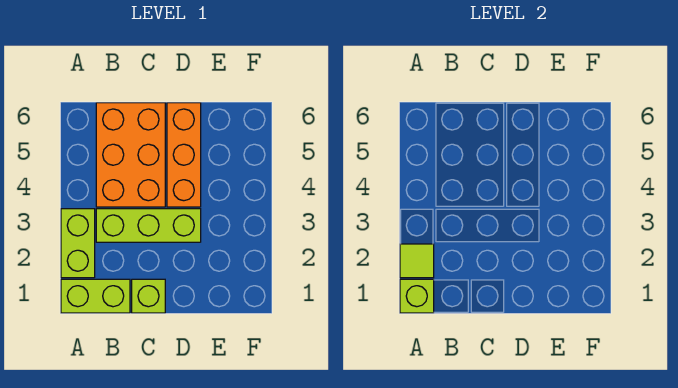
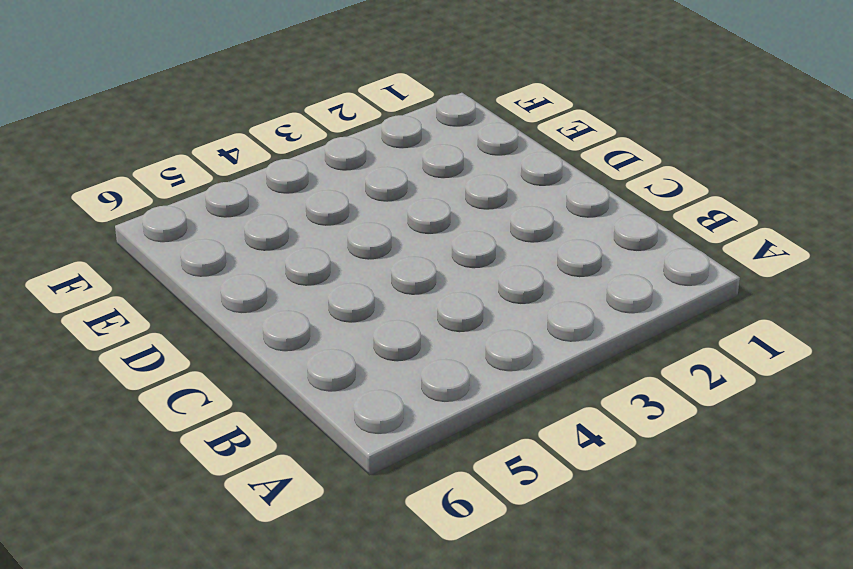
none -> lime brick A1:B1 level 1
none -> lime brick A2:A3 level 1

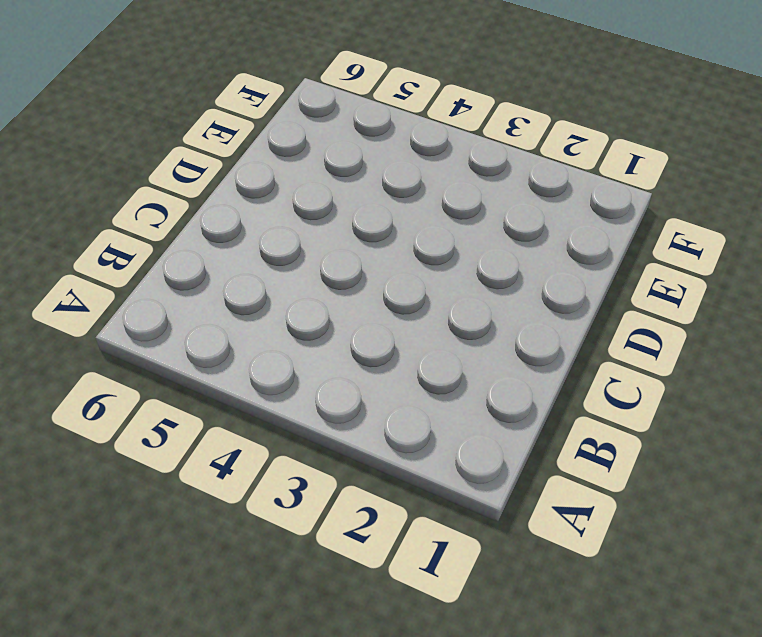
none -> lime brick A1:B1 level 1
none -> lime brick A2:A3 level 1

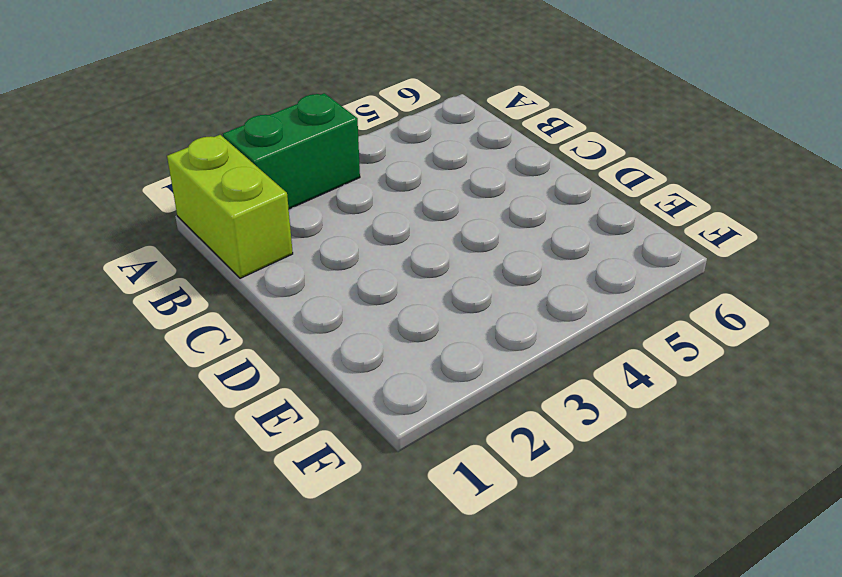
green brick A2:A3 level 1 -> lime brick A2:A3 level 1
none -> lime brick B3:D3 level 1
none -> orange brick B4:C6 level 1

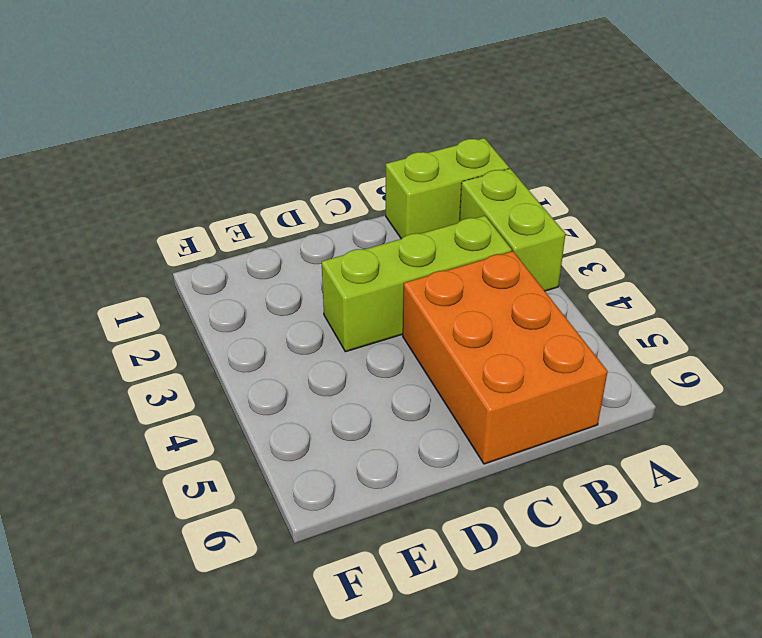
none -> lime brick C1 level 1
none -> orange brick D4:D6 level 1

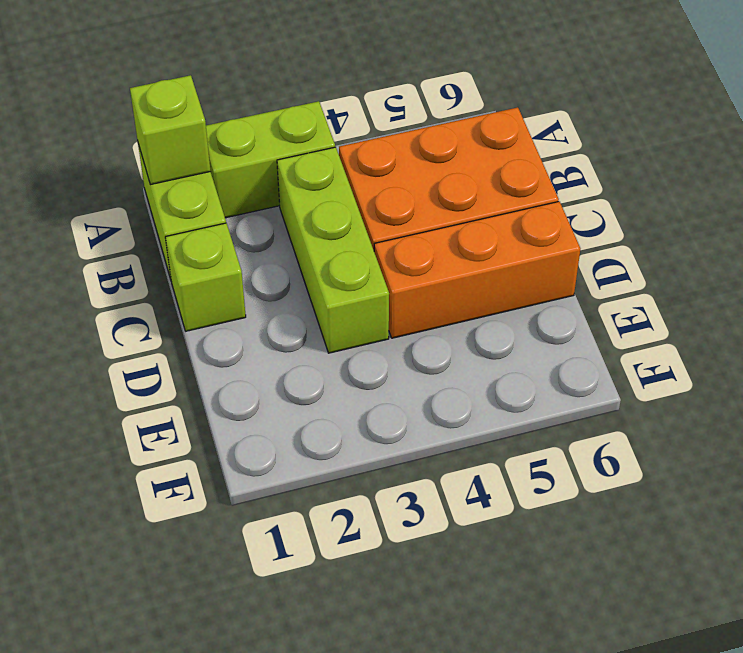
none -> lime tile A2 level 2

